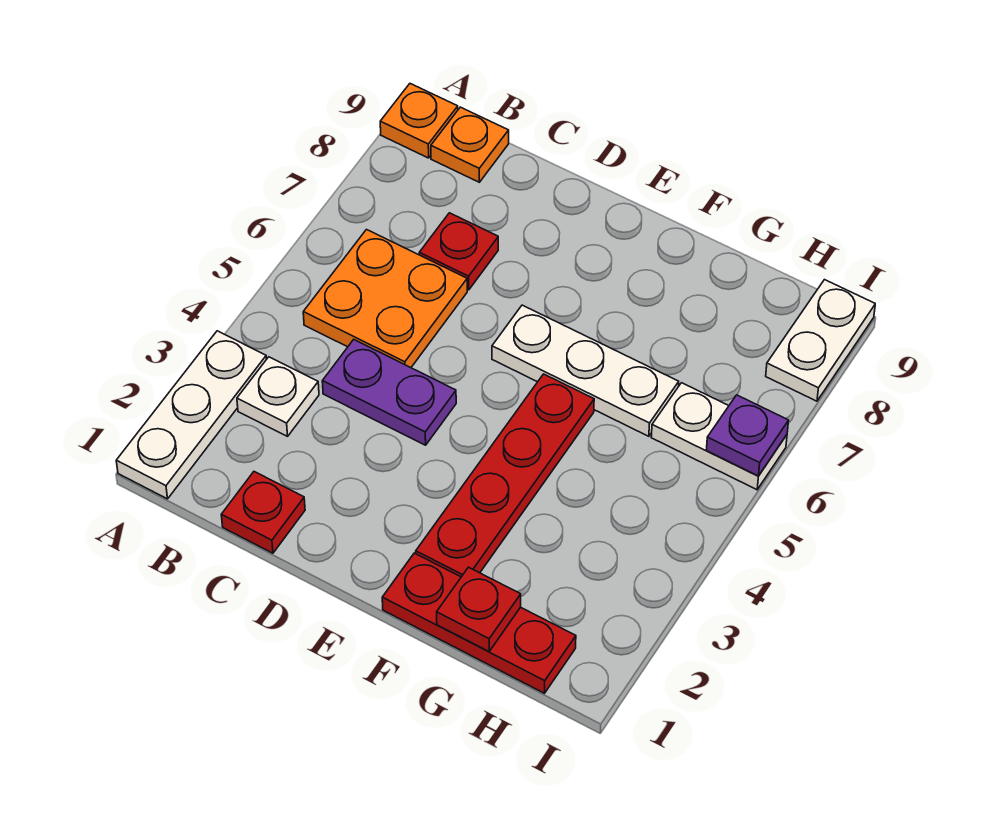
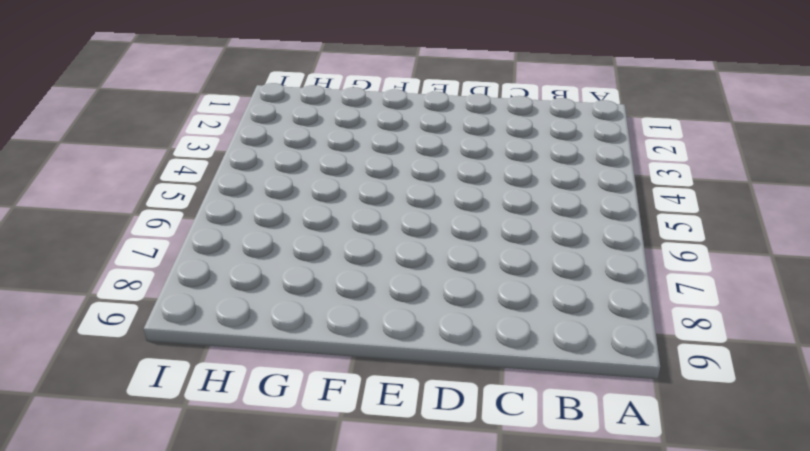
none -> white plate A1:A3 level 1
none -> orange plate A9 level 1
none -> white plate B3 level 1

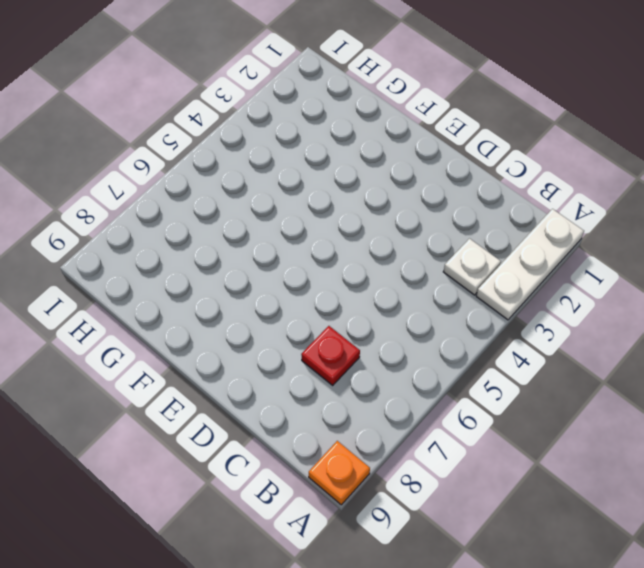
none -> orange plate B5:C6 level 1
none -> orange plate B9 level 1
none -> red plate C1 level 1

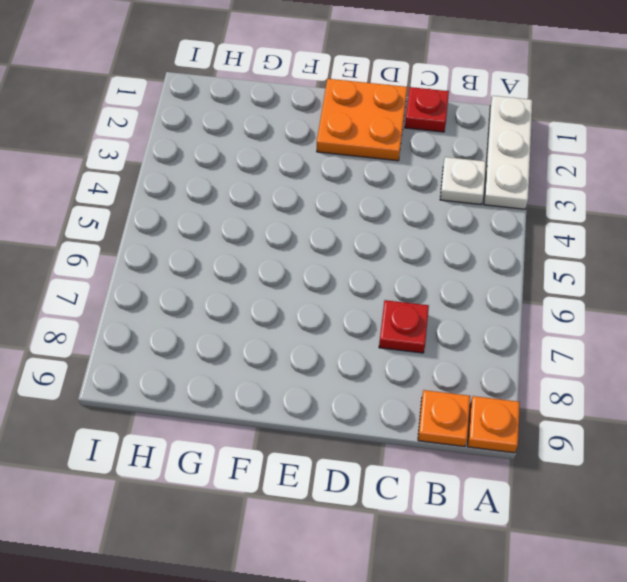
orange plate D1:E2 level 1 -> orange plate B5:C6 level 1
none -> purple plate C4:D4 level 1
none -> white plate E6:G6 level 1
none -> red plate F1:H1 level 1

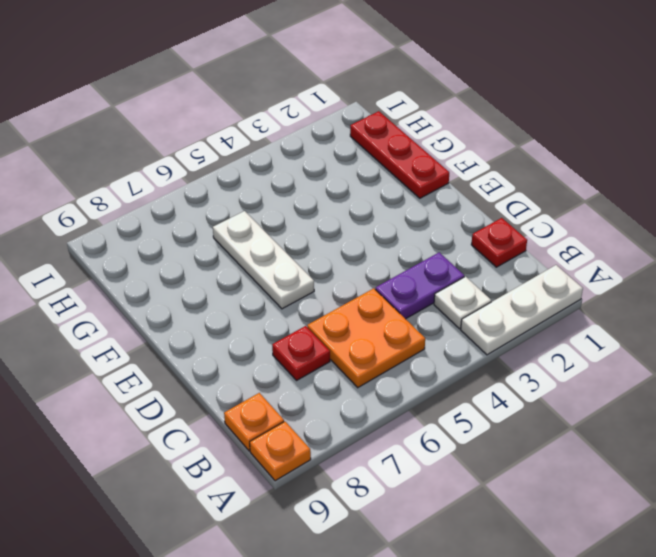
purple plate C3:C4 level 1 -> purple plate C4:D4 level 1
none -> red plate F2:F5 level 1
none -> white plate H6:I6 level 1
none -> white plate I8:I9 level 1

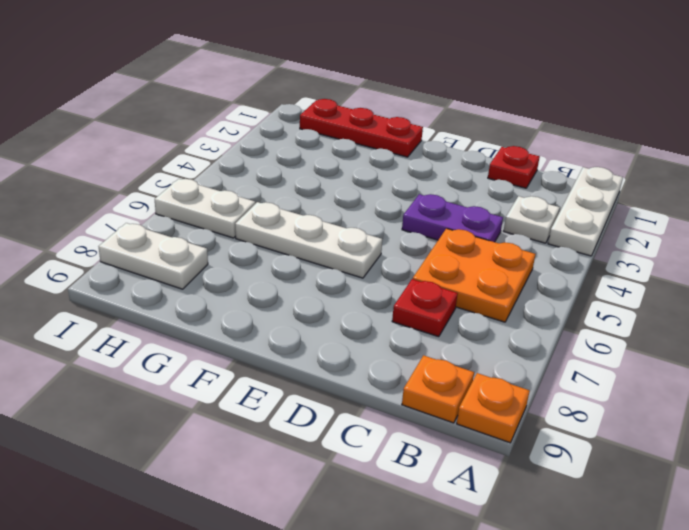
white plate H8:I8 level 1 -> white plate I8:I9 level 1
none -> red plate F2:F5 level 1
none -> red plate G1 level 2
none -> purple plate I6 level 2

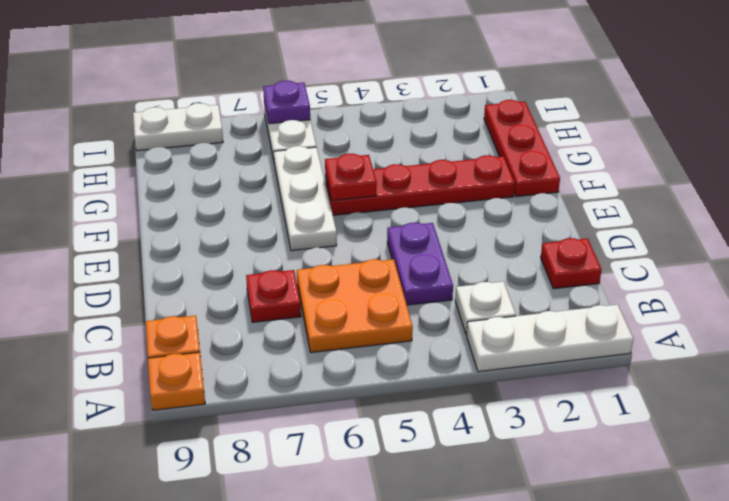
red plate F5 level 2 -> red plate G1 level 2

